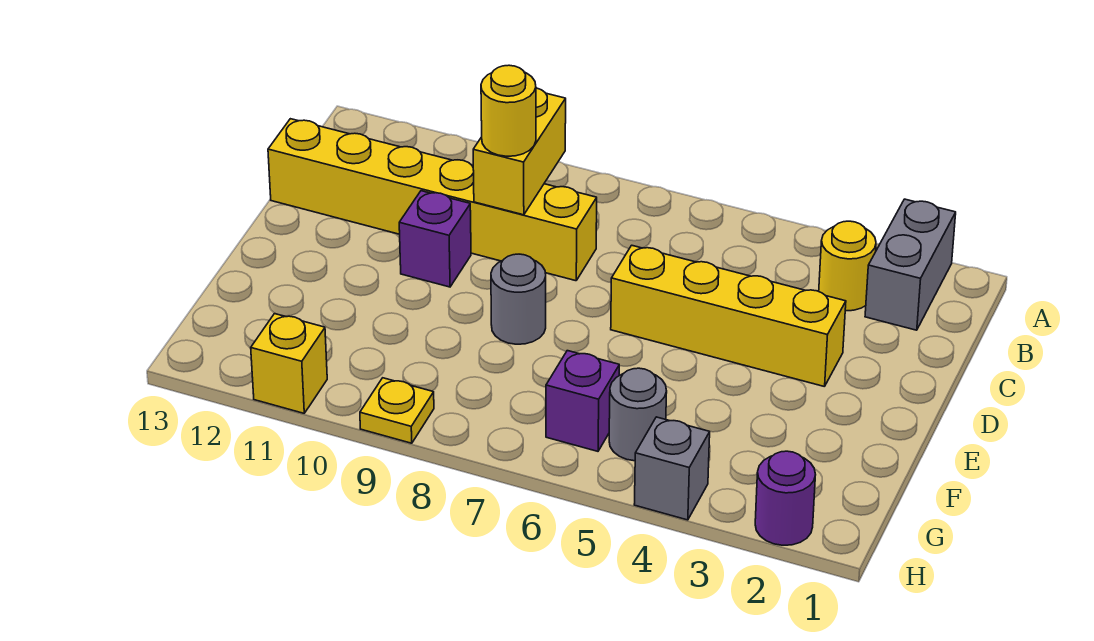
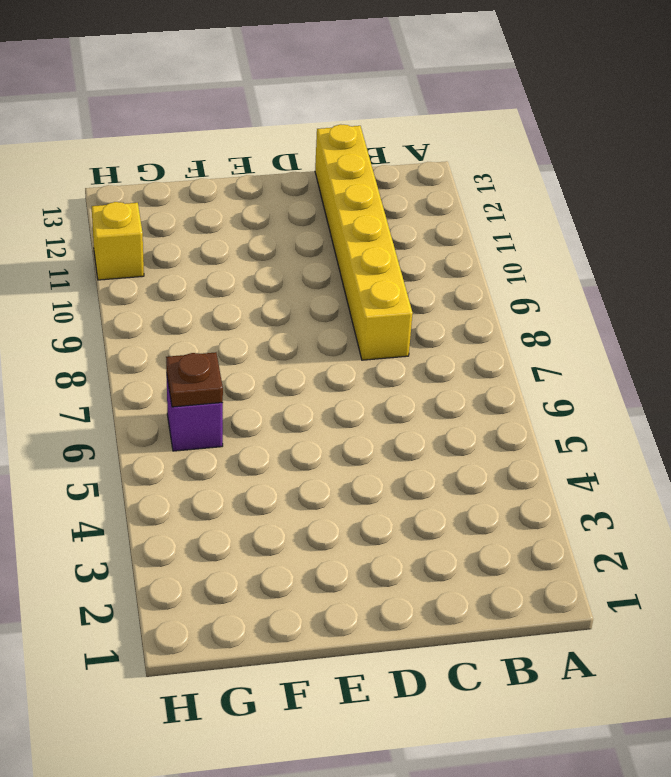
brown plate G6 level 2 -> none
none -> grey brick A2:B2 level 1
none -> yellow round brick B3 level 1
none -> yellow brick D3:D6 level 1

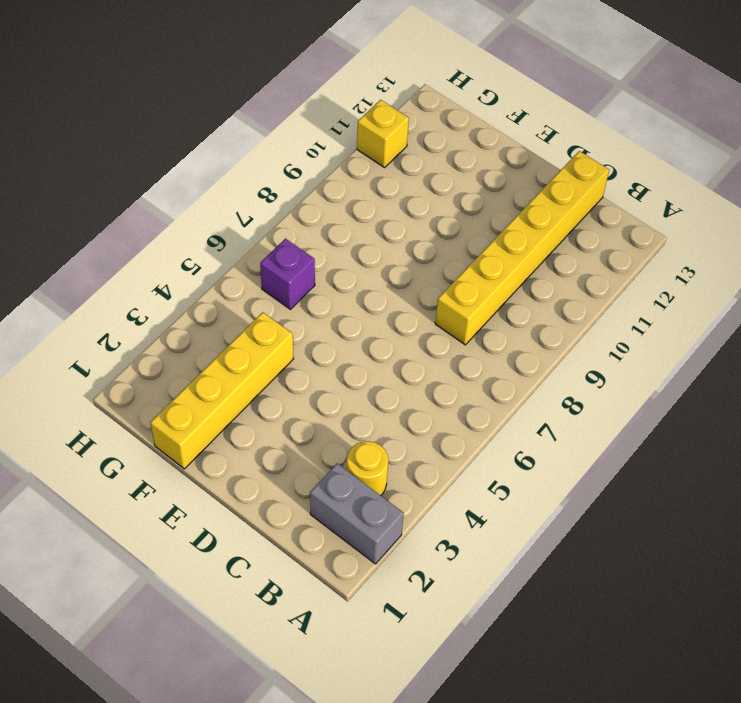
yellow brick F1:F4 level 1 -> yellow brick D3:D6 level 1
none -> purple brick D10 level 1
none -> grey round brick E8 level 1
none -> grey round brick G5 level 1

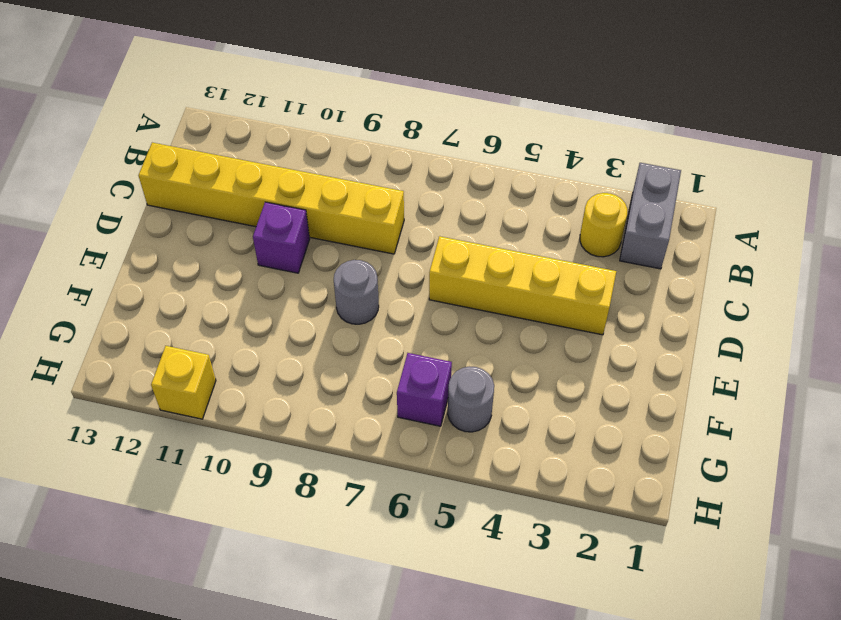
none -> purple round brick H2 level 1
none -> grey brick H4 level 1
none -> yellow plate H9 level 1

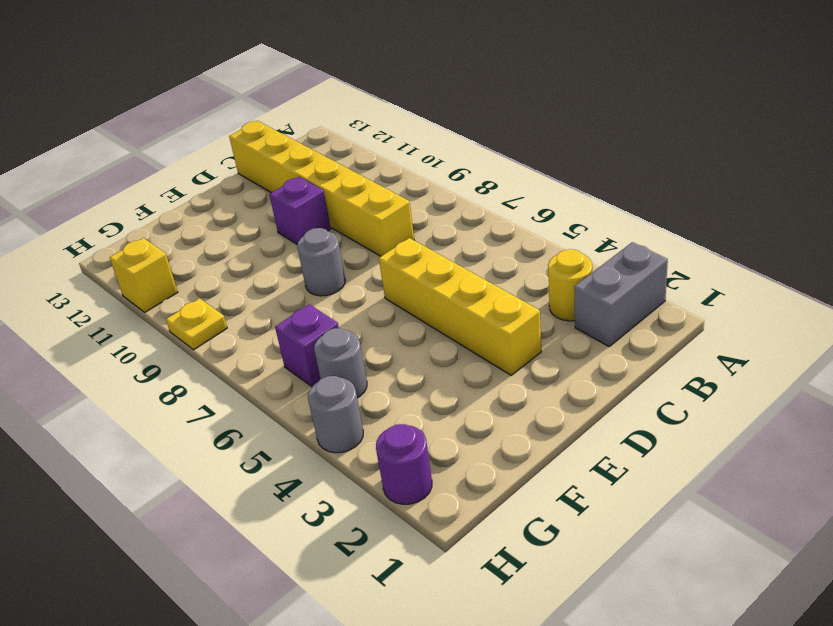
grey round brick H4 level 1 -> grey brick H4 level 1
none -> yellow brick B9:C9 level 2
none -> yellow round brick C9 level 3

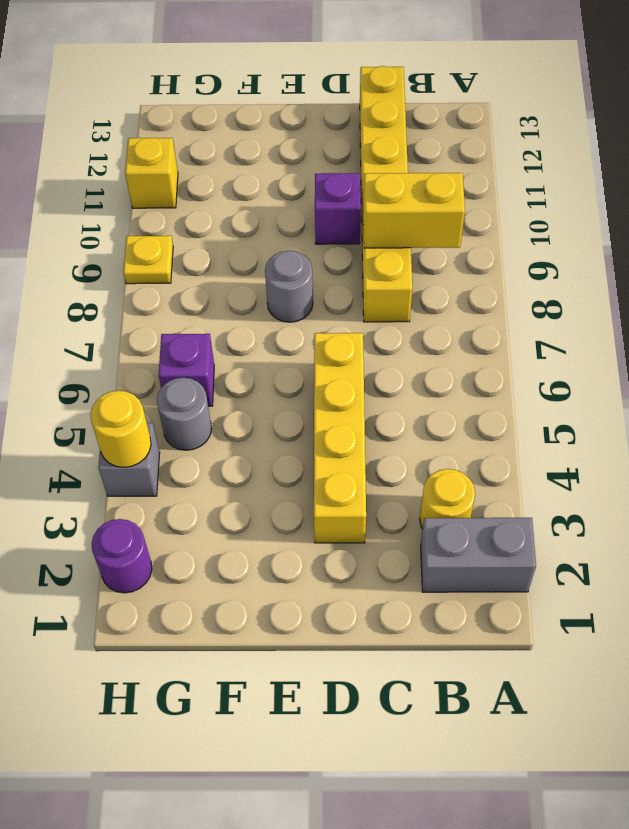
yellow round brick H4 level 2 -> yellow round brick C9 level 3

